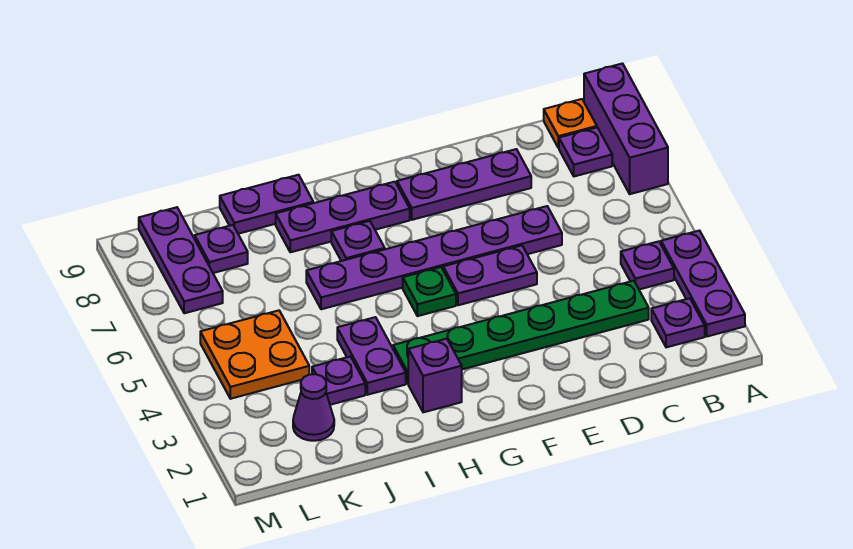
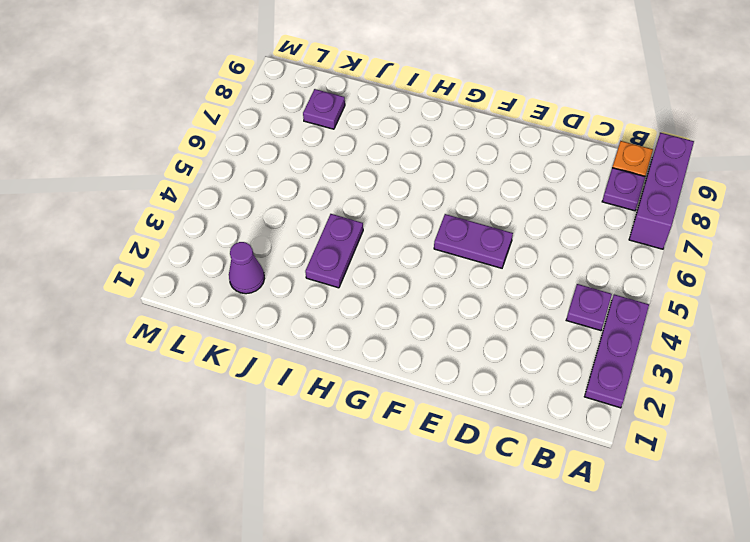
none -> purple plate B2 level 1
none -> green plate C3:H3 level 1
none -> purple plate D6:I6 level 1

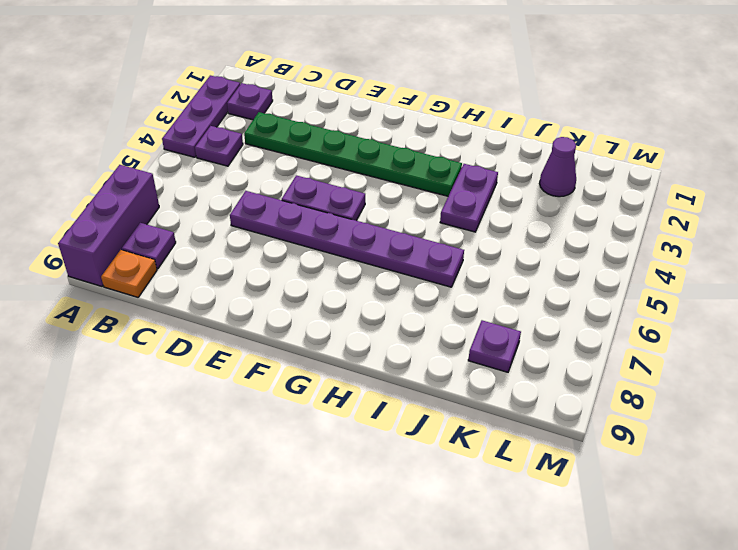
none -> purple plate D8:F8 level 1
none -> green plate G5 level 1
none -> purple plate G8:I8 level 1

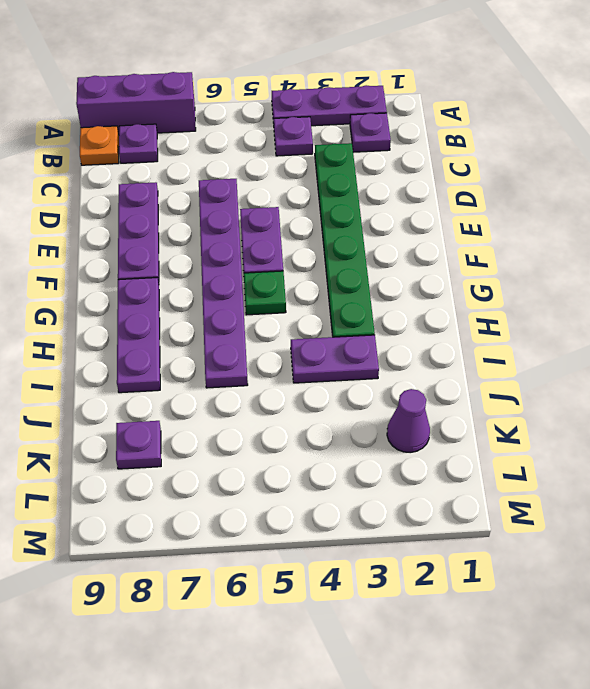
none -> purple brick H2 level 1
none -> purple plate H7 level 1
none -> purple plate I9:J9 level 1

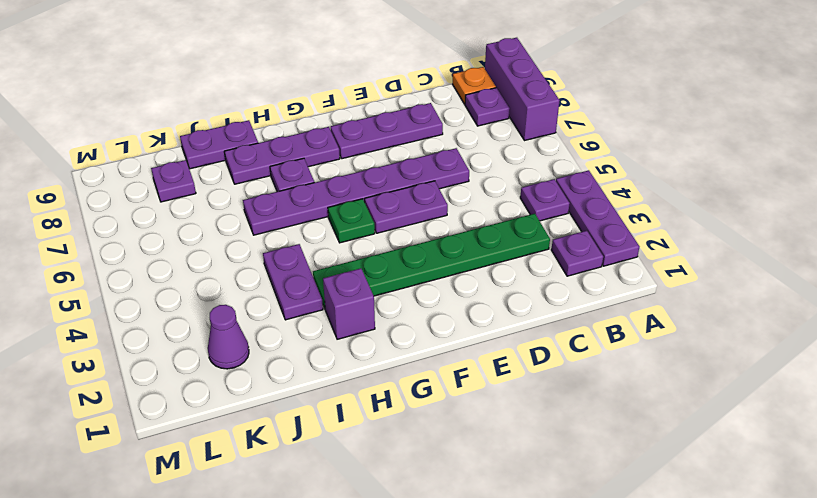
none -> purple plate J3 level 1
none -> orange plate K4:L5 level 1
none -> purple plate L7:L9 level 1

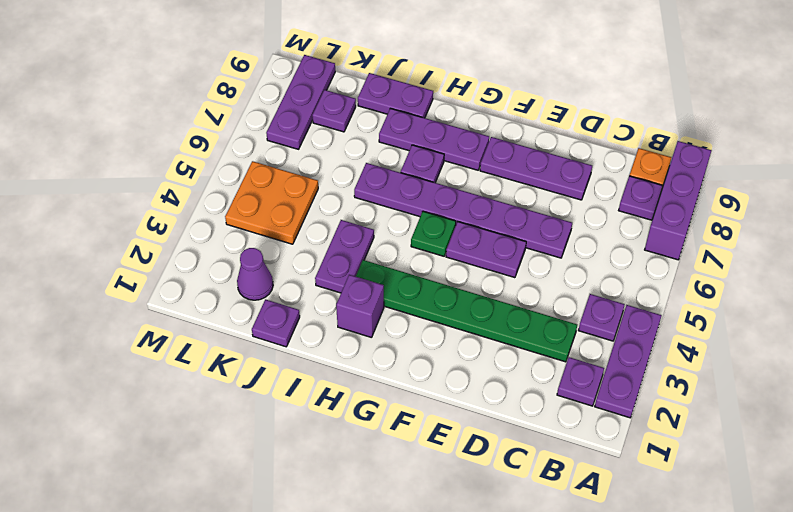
purple plate J1 level 1 -> purple plate J3 level 1

